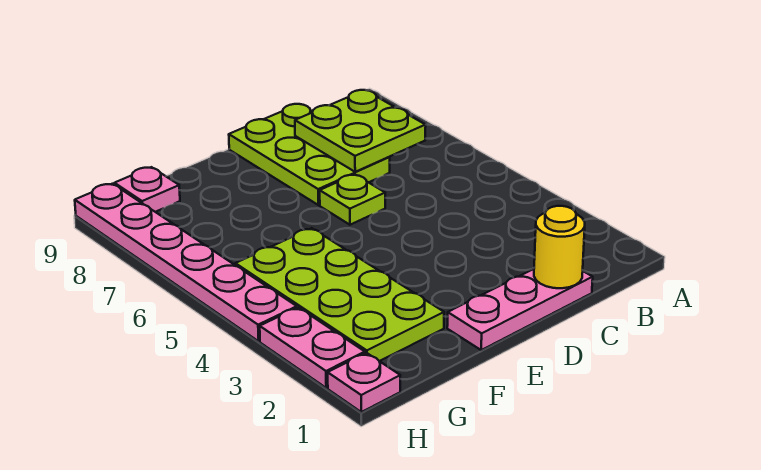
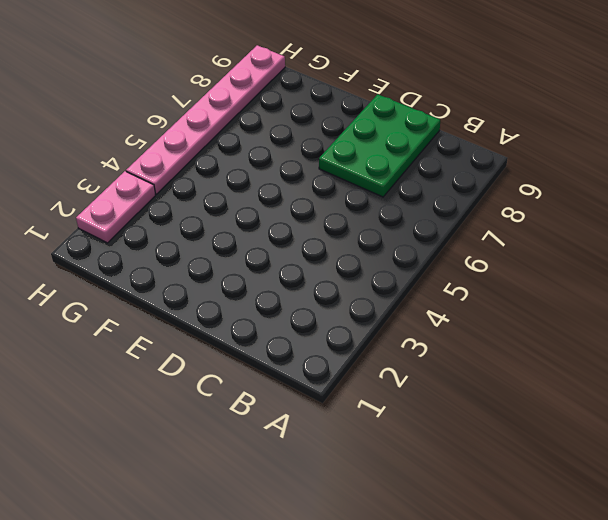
green plate C7:D9 level 1 -> lime plate C7:D9 level 1
none -> pink plate C1:E1 level 1
none -> lime plate D6 level 1

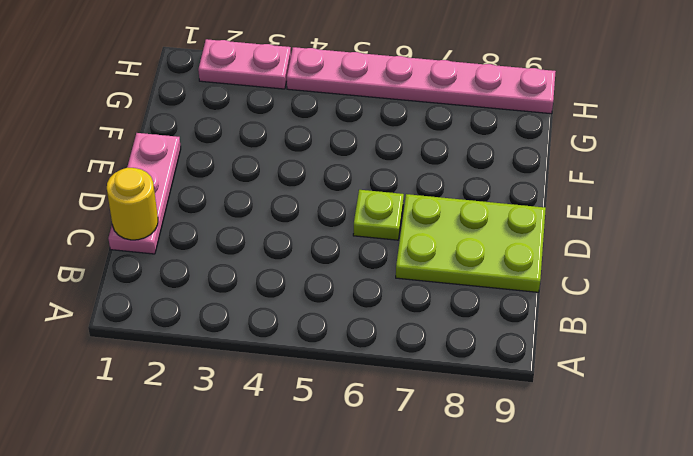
none -> lime plate F2:G5 level 1
none -> pink plate G9 level 1

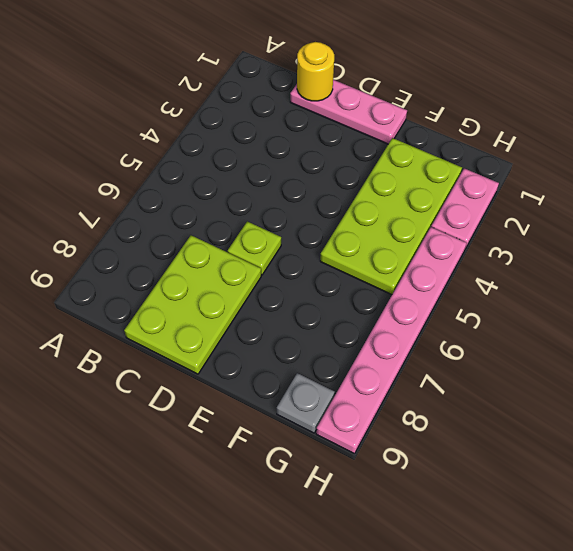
grey plate G9 level 1 -> pink plate G9 level 1
none -> pink plate H1 level 1
none -> lime plate B7:C8 level 2

